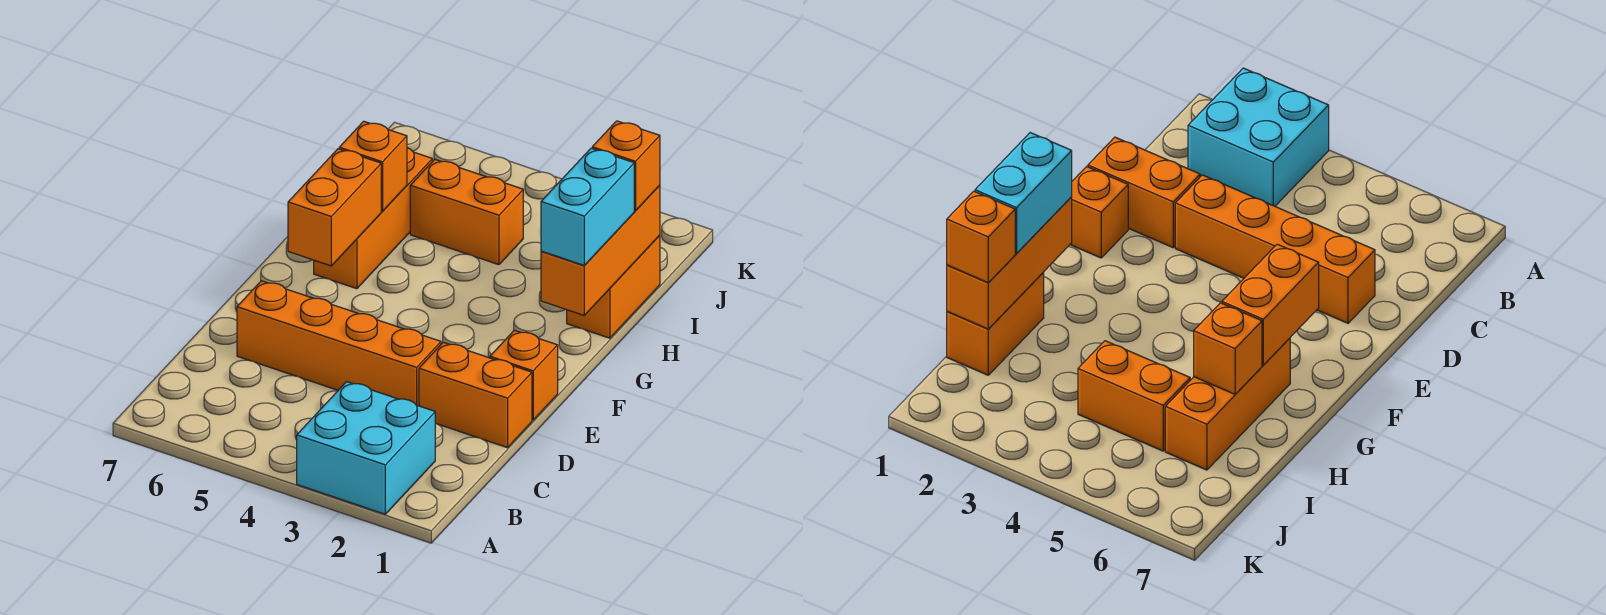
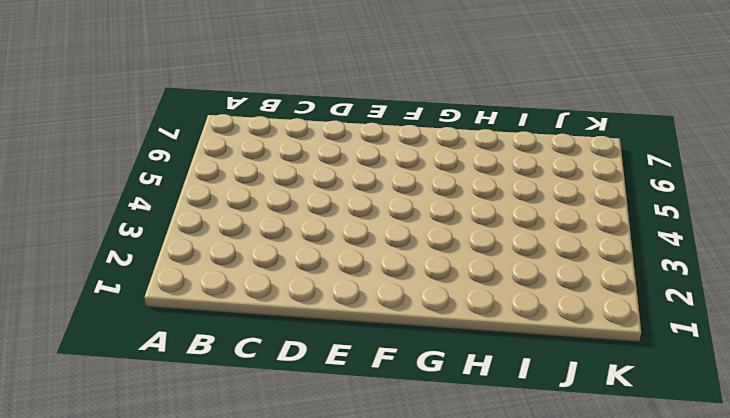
none -> cyan brick A2:B3 level 1
none -> orange brick D1:D2 level 1
none -> orange brick D3:D6 level 1

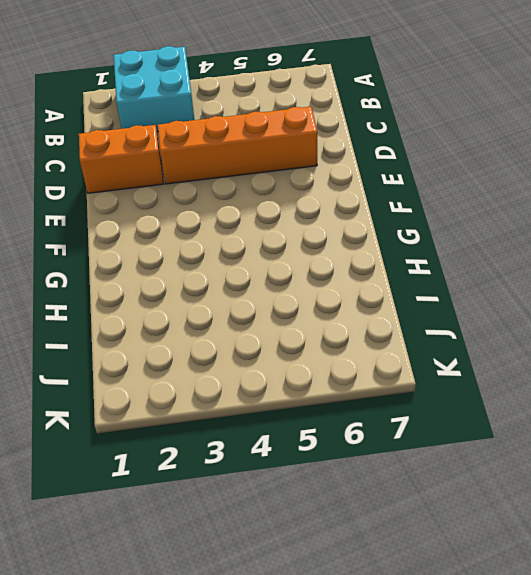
none -> orange brick E1 level 1
none -> orange brick G6:I6 level 1
none -> orange brick H1:I1 level 1

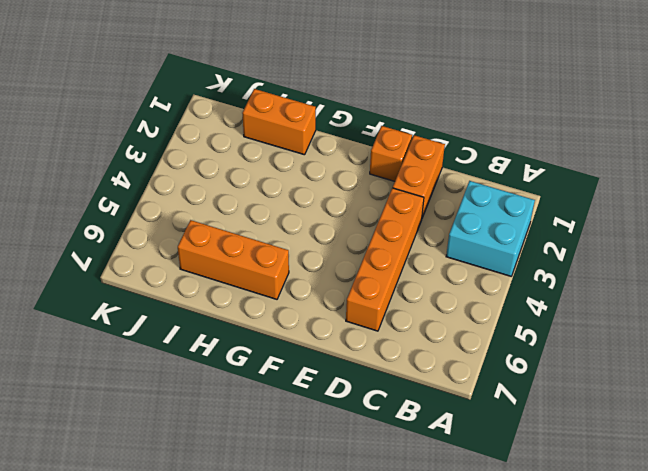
none -> orange brick I4:I5 level 1
none -> orange brick F6:G6 level 2
none -> orange brick G1:I1 level 2

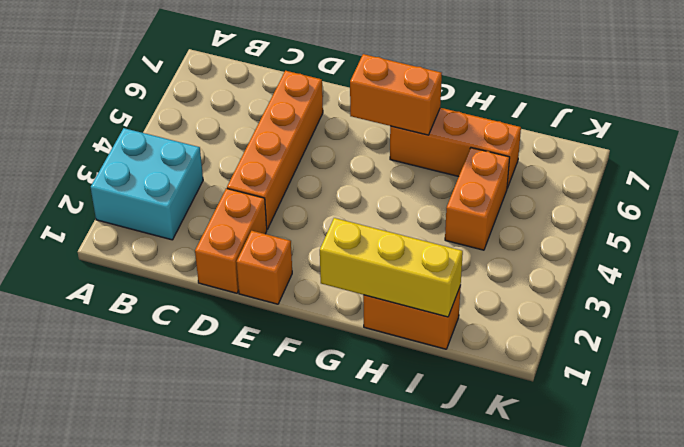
yellow brick G1:I1 level 2 -> orange brick G1:I1 level 2
none -> orange brick H6 level 2
none -> cyan brick G1:H1 level 3
none -> orange brick I1 level 3

